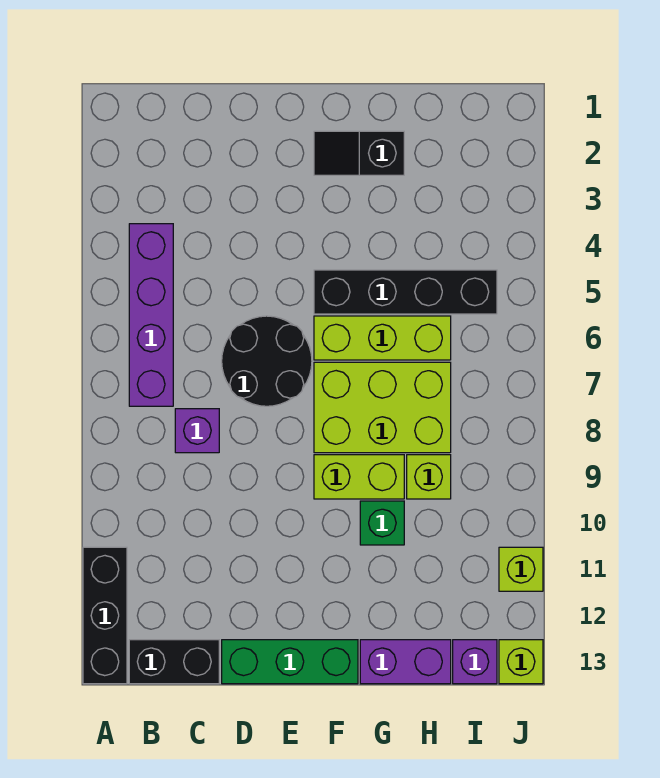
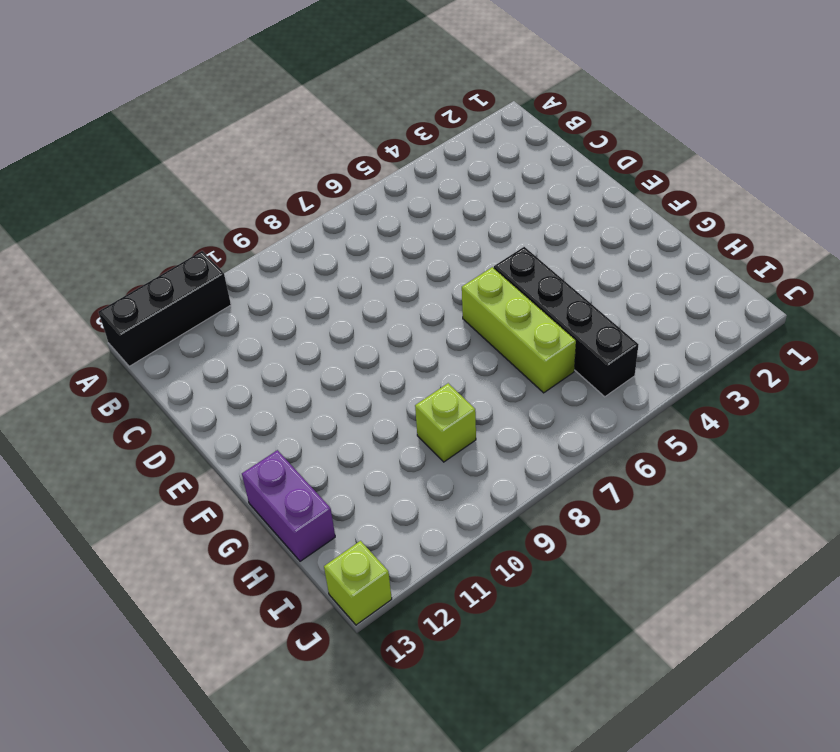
none -> purple brick B4:B7 level 1
none -> black brick B13:C13 level 1
none -> purple brick C8 level 1

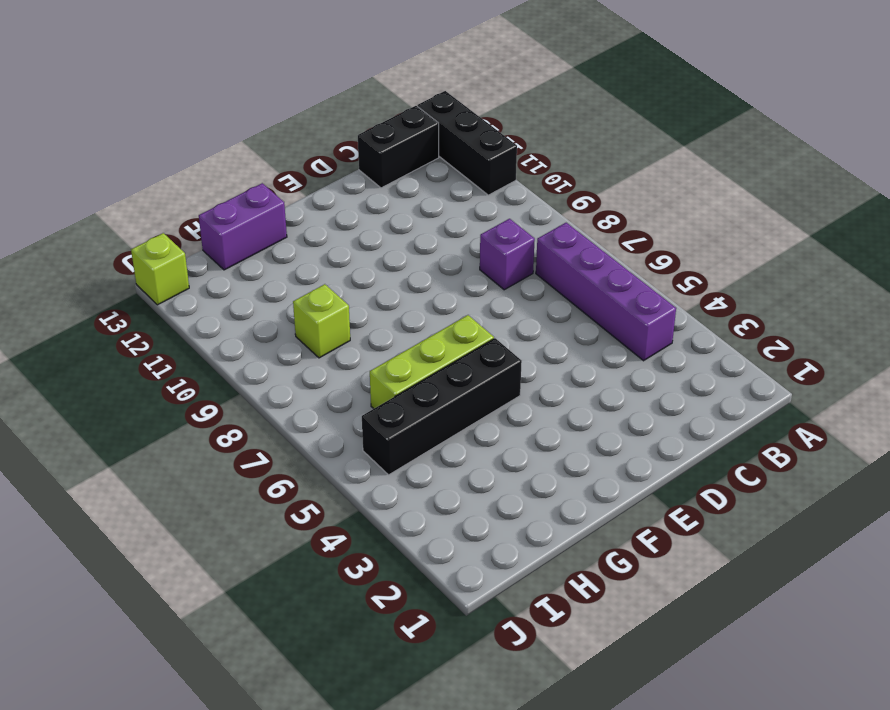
none -> black round brick D6:E7 level 1
none -> green brick D13:F13 level 1
none -> black slope F2:G2 level 1 top G

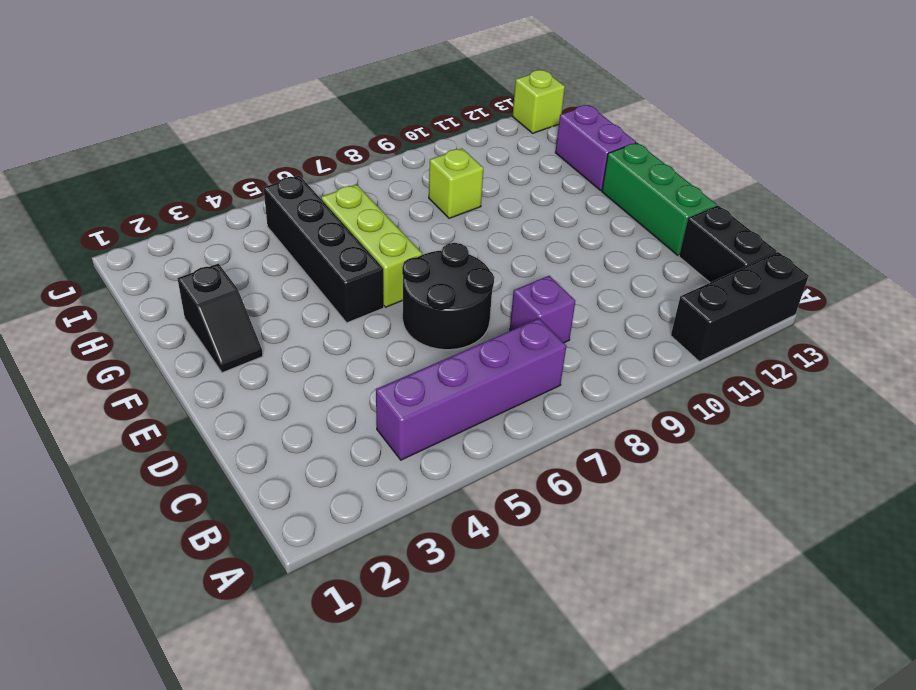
none -> lime brick F7:H8 level 1
none -> lime brick F9:G9 level 1
none -> green brick G10 level 1

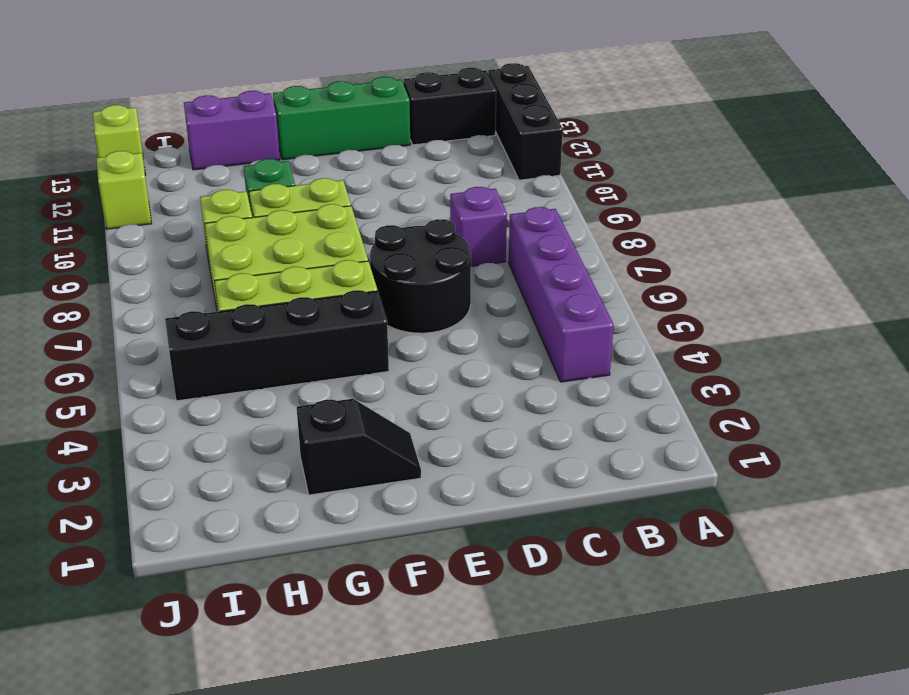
none -> purple brick I13 level 1

